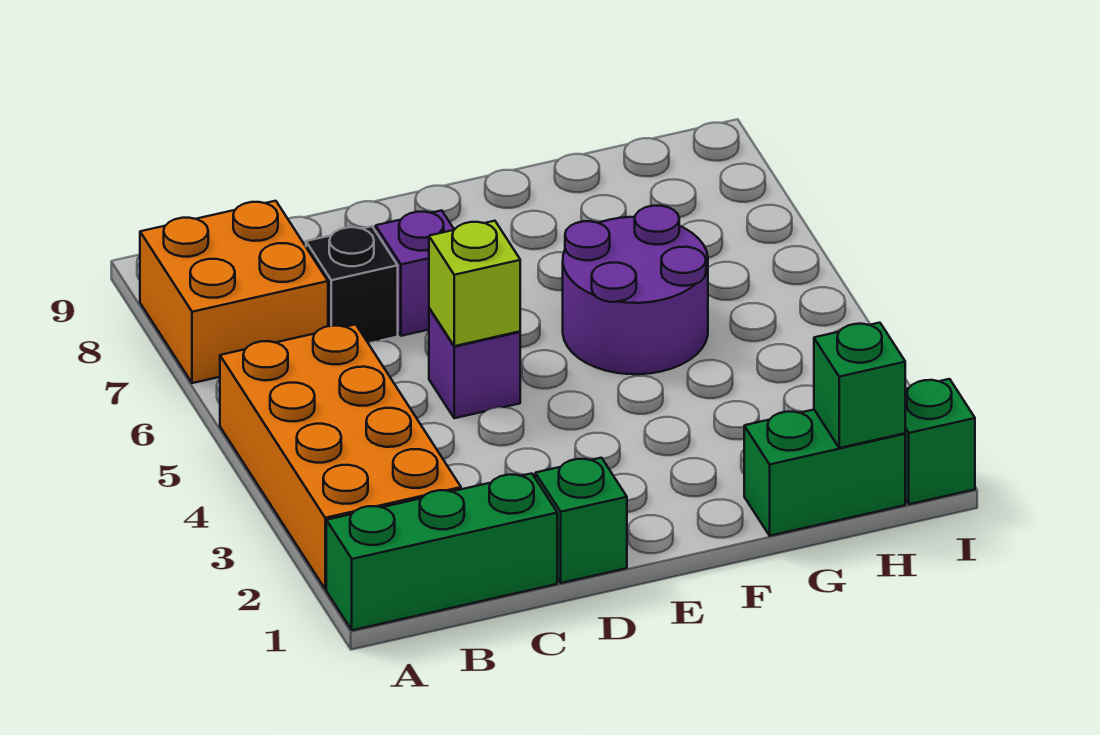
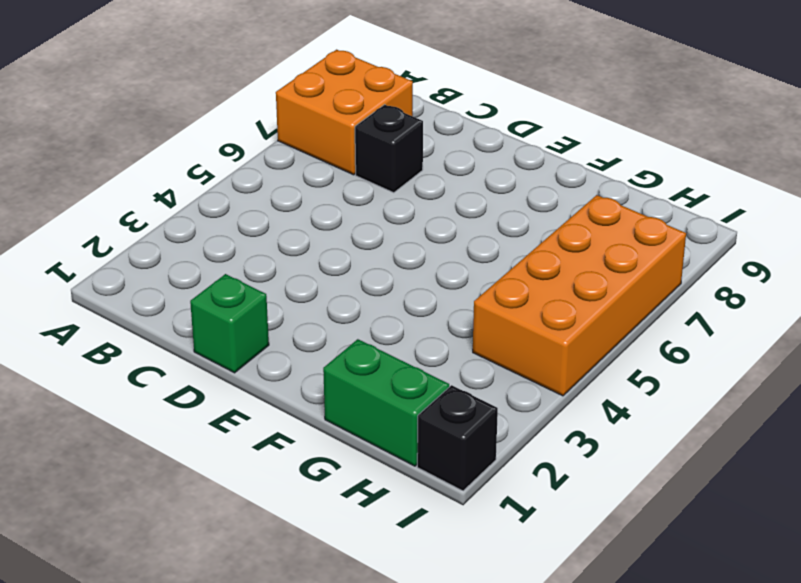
orange brick H4:I7 level 1 -> orange brick A2:B5 level 1
black brick I1 level 1 -> green brick I1 level 1
none -> green brick A1:C1 level 1
none -> purple brick D5 level 1
none -> purple brick D7 level 1

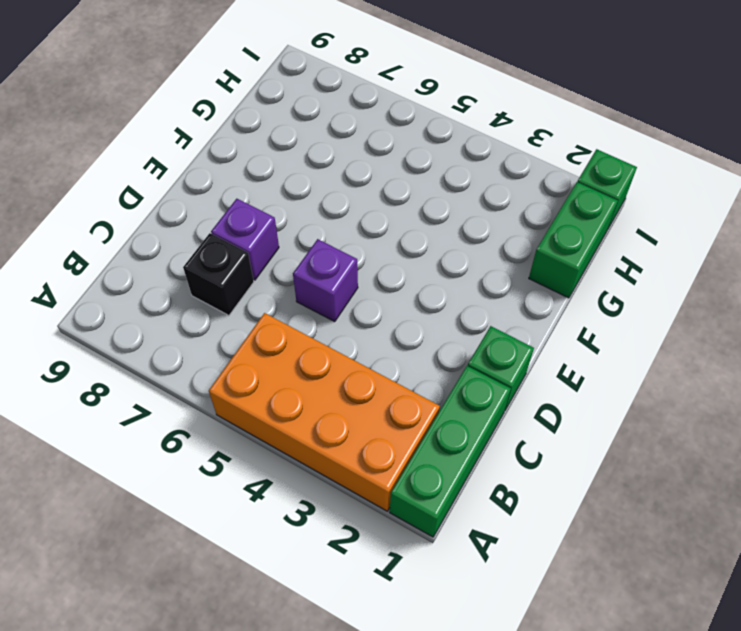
none -> orange brick A7:B8 level 1
none -> purple round brick F5:G6 level 1
none -> lime brick D5 level 2

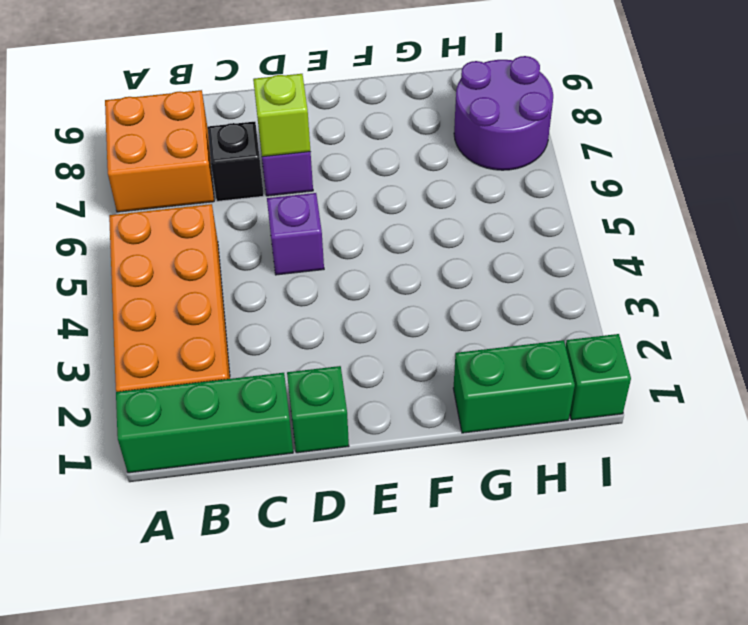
lime brick D7 level 2 -> lime brick D5 level 2
purple round brick H7:I8 level 1 -> purple round brick F5:G6 level 1
none -> green brick H1 level 2

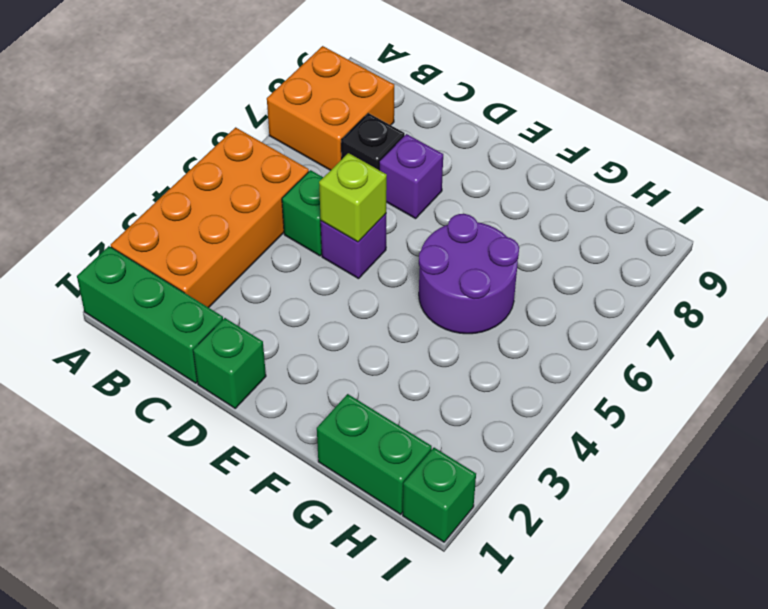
green brick C5 level 1 -> green brick H1 level 2

